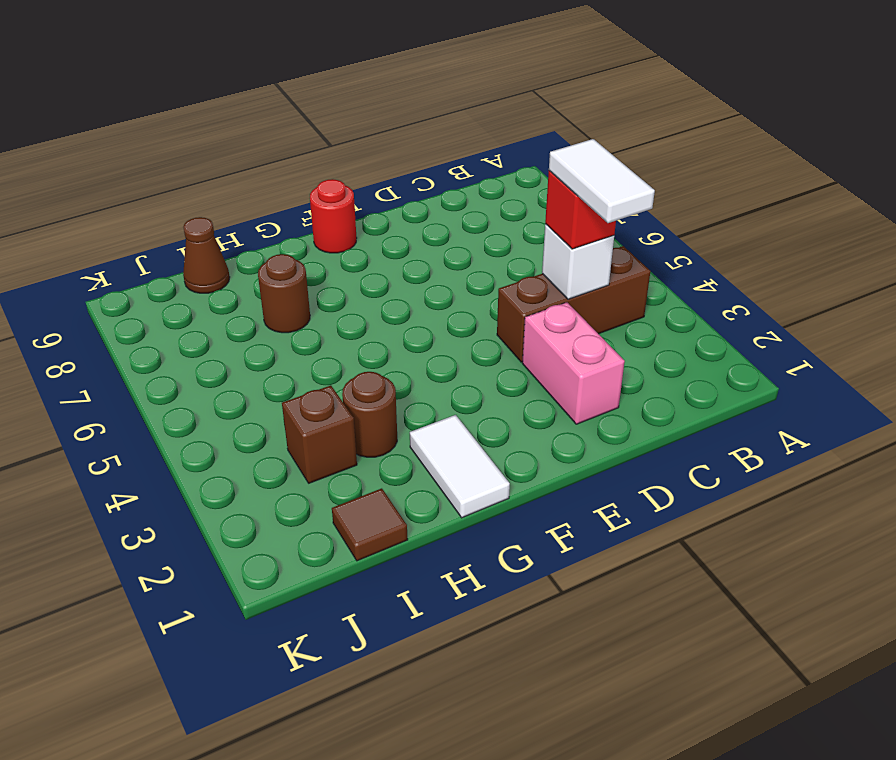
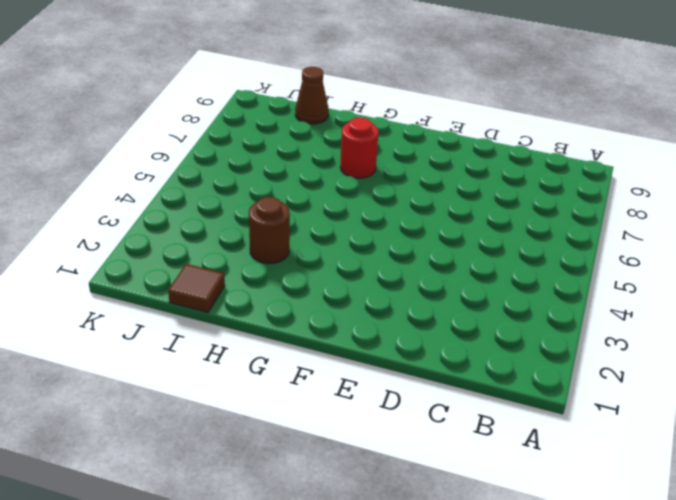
red round brick G7 level 1 -> red round brick F9 level 1
none -> brown brick B4:D4 level 1
none -> pink brick D2:D3 level 1
none -> white tile G1:G2 level 1

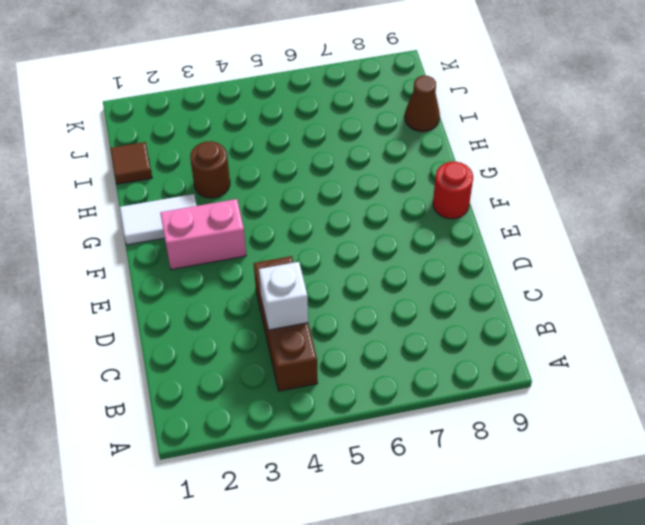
pink brick F2:F3 level 1 -> pink brick D2:D3 level 1
none -> brown round brick H7 level 1
none -> brown brick I3 level 1
none -> red brick C4 level 3

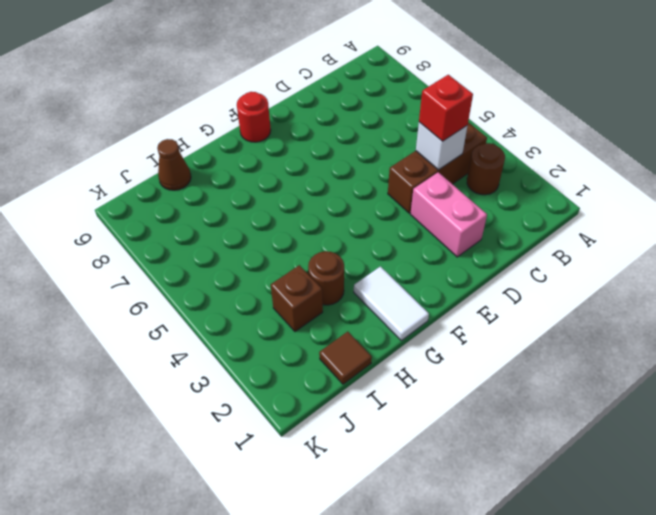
brown round brick B3 level 1 -> brown round brick H7 level 1
none -> white tile C3:C4 level 4

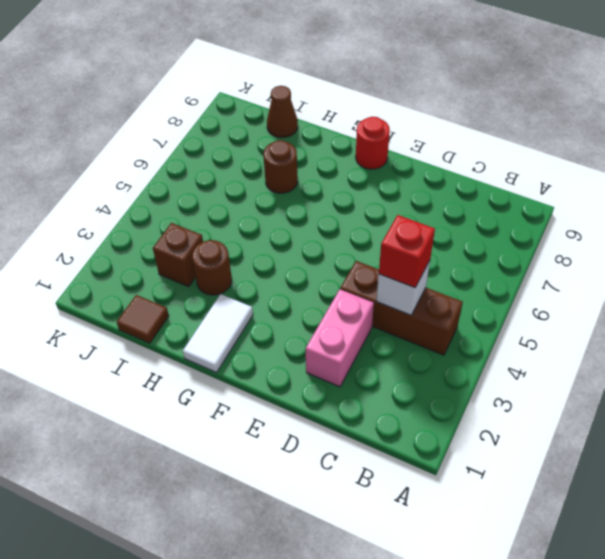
none -> white tile C3:C4 level 4

